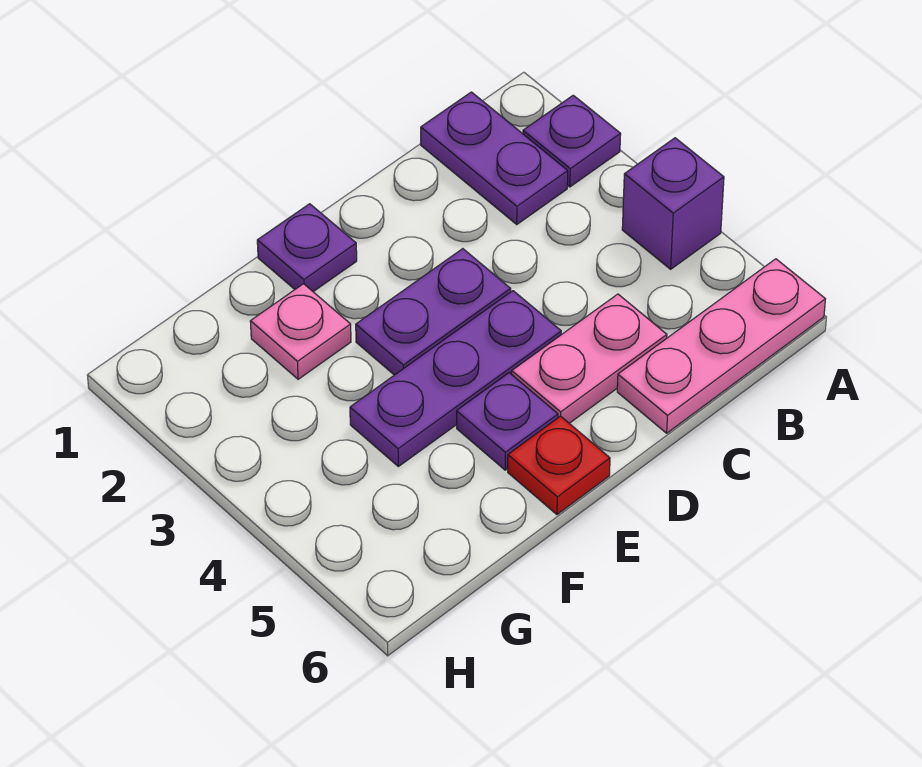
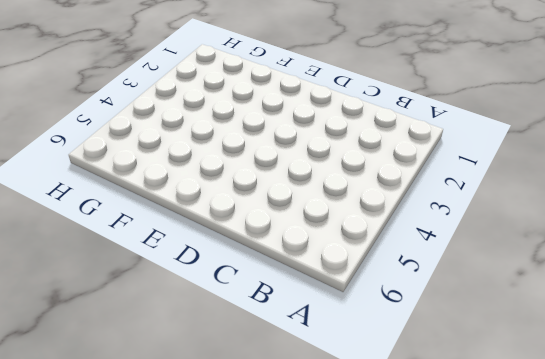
none -> purple plate A2 level 1
none -> purple brick A4 level 1

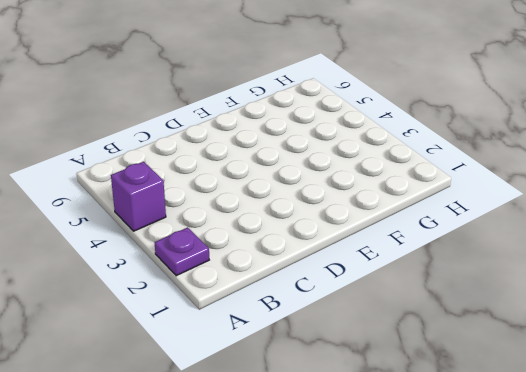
none -> pink plate A6:C6 level 1
none -> purple plate B1:B2 level 1

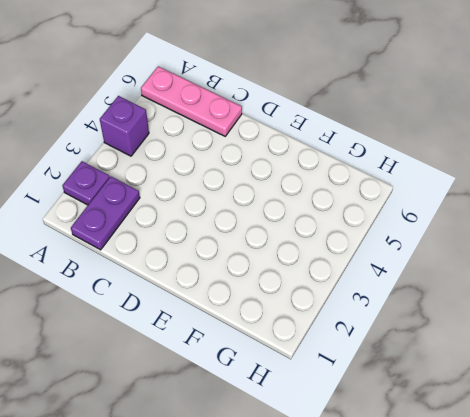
none -> pink plate C5:D5 level 1
none -> purple plate D3:E3 level 1

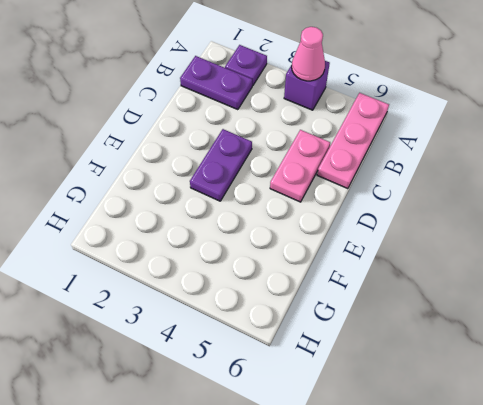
pink cone A4 level 2 -> none
none -> purple plate D4:F4 level 1
none -> purple plate E1 level 1

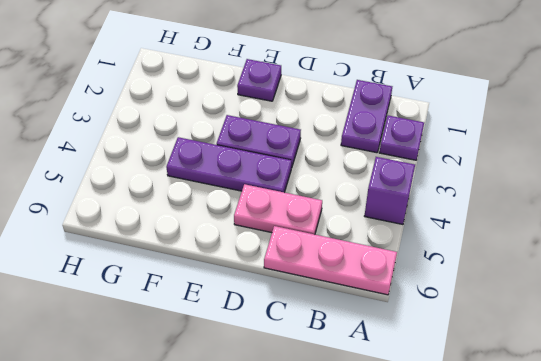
none -> purple plate E5 level 1
none -> red plate E6 level 1

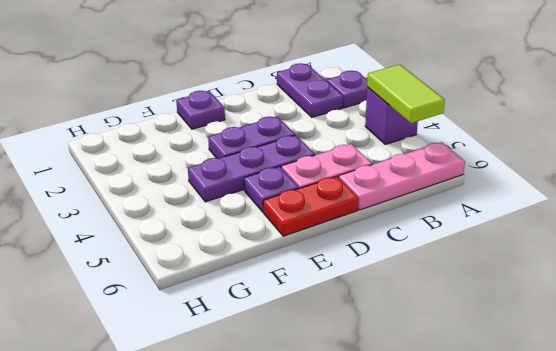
lime tile A4:A5 level 2 -> none
red plate D6:E6 level 1 -> red plate E6 level 1
none -> pink plate F2 level 1

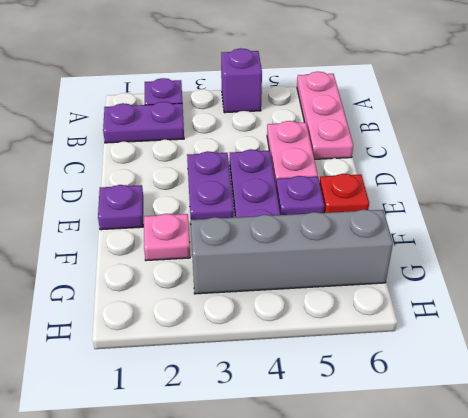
grey brick G3:G6 level 1 -> none

